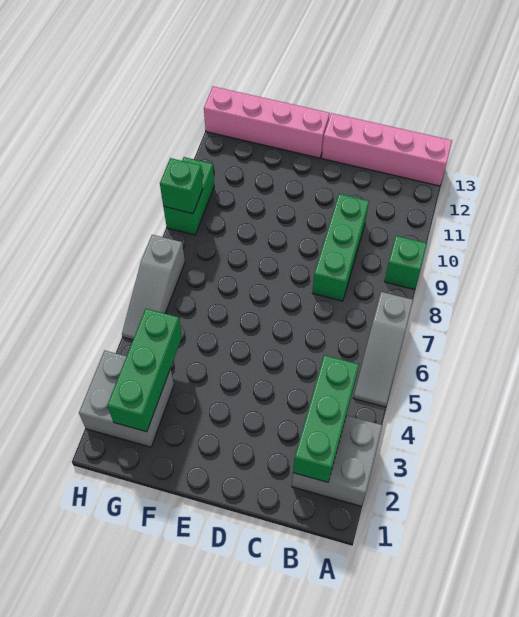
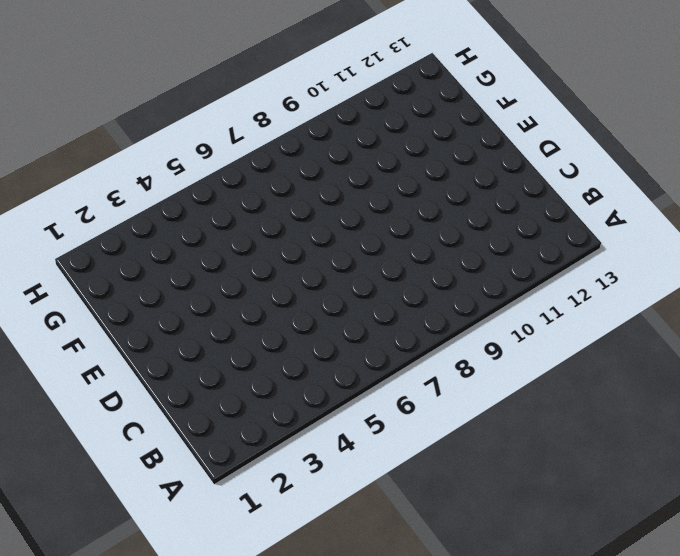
none -> grey brick A2:B3 level 1
none -> grey slope A5:A7 level 1 top 7
none -> green brick A9 level 1

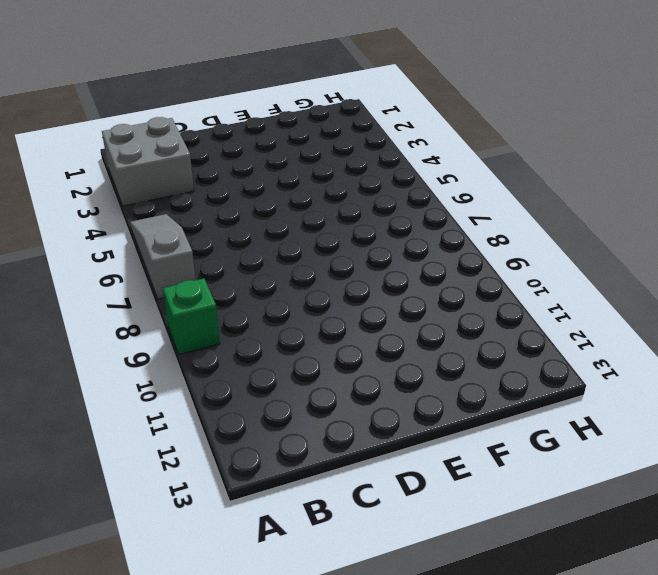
none -> pink brick A13:D13 level 1
none -> green brick C8:C10 level 1
none -> pink brick E13:H13 level 1

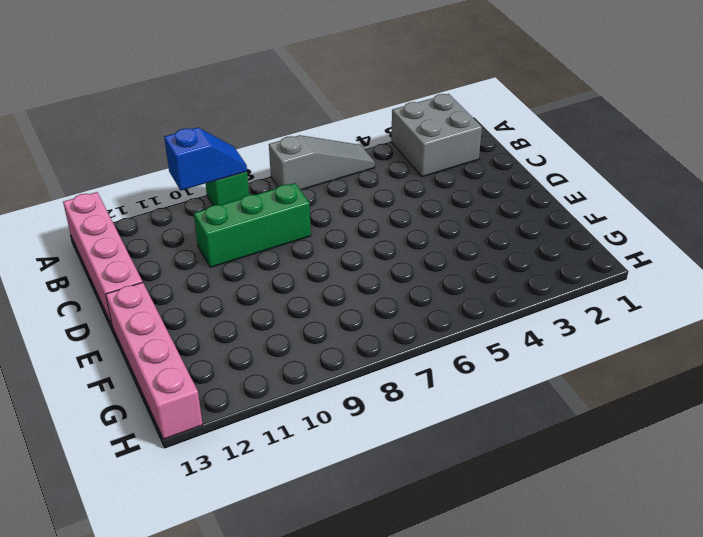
blue slope A9:A10 level 2 top 10 -> none
none -> grey brick G2:H3 level 1
none -> grey slope H5:H7 level 1 top 7
none -> green brick H9:H10 level 1

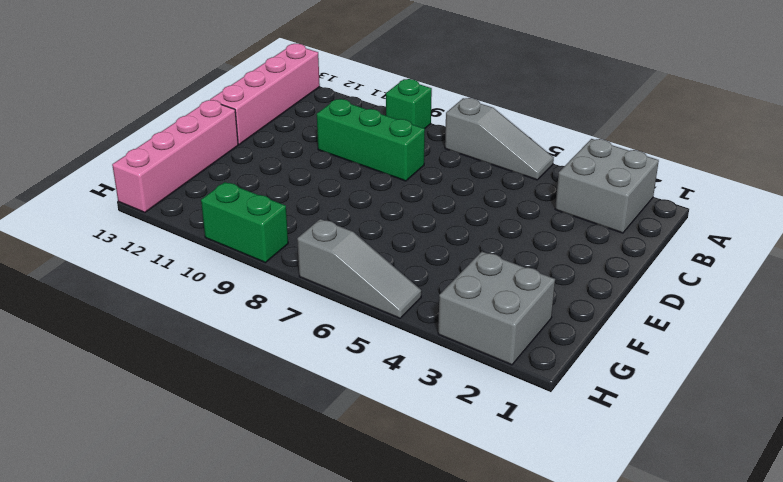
none -> green brick B2:B4 level 2
none -> green brick G2:G4 level 2
none -> green brick H9 level 2

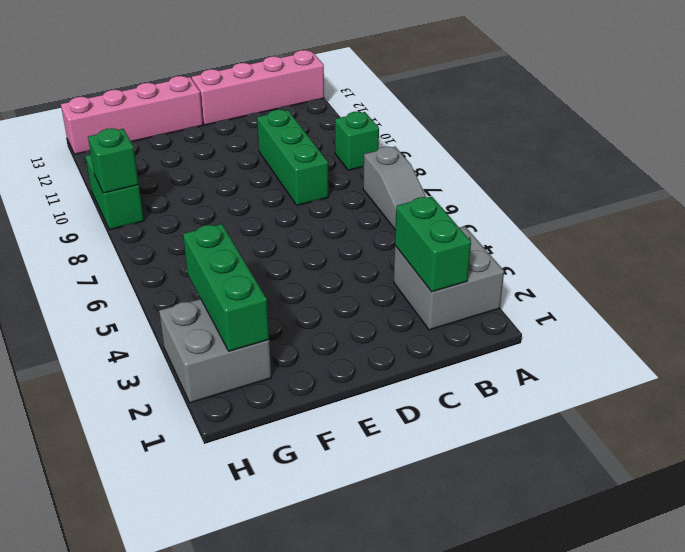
green brick B2:B3 level 2 -> green brick B2:B4 level 2
none -> grey slope H5:H7 level 1 top 7

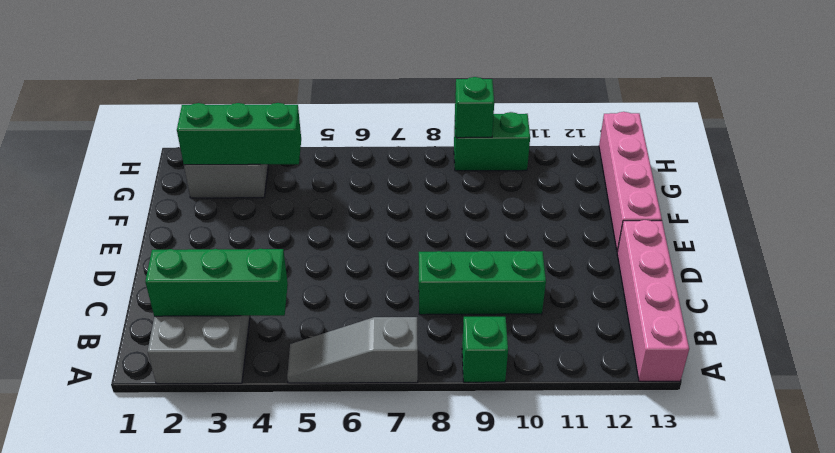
none -> grey slope H5:H7 level 1 top 7

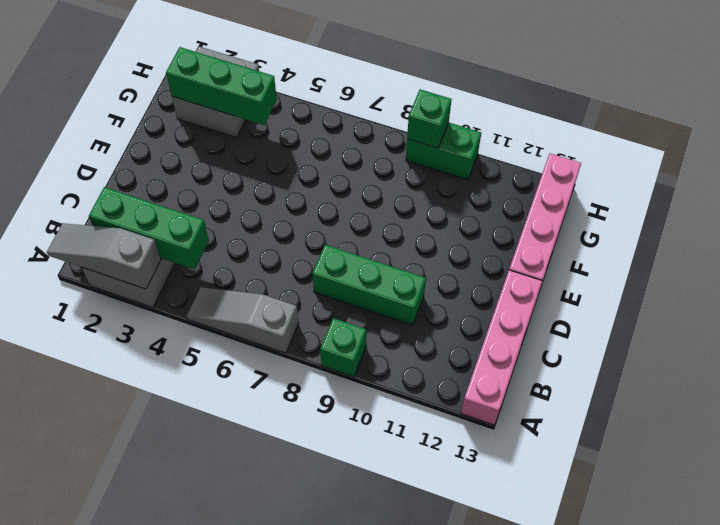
grey slope A1:A3 level 2 top 3 -> grey slope H5:H7 level 1 top 7

